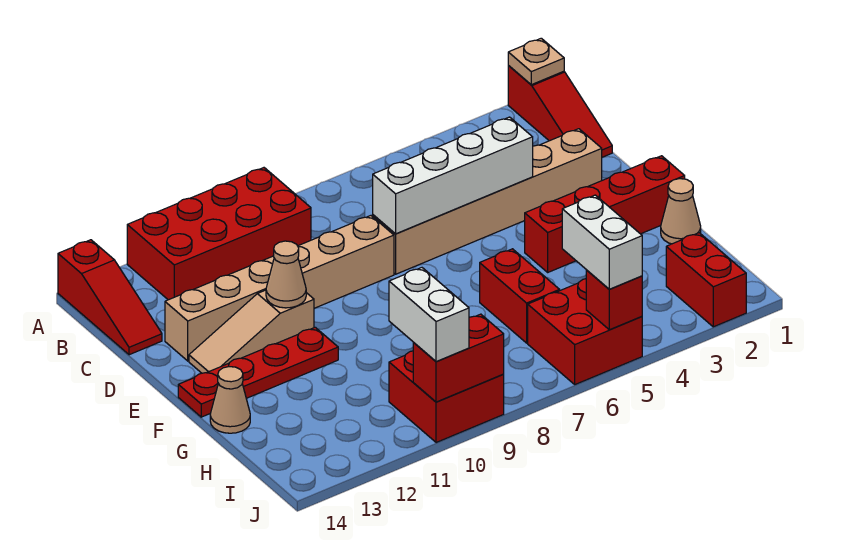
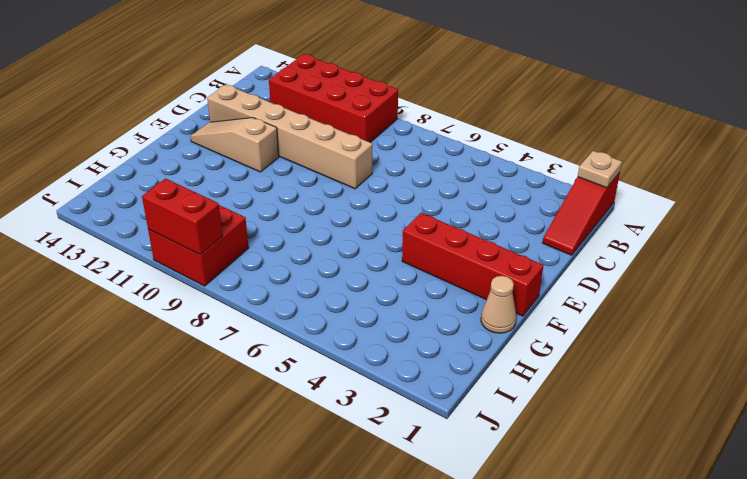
none -> red slope A14:C14 level 1 top A
none -> tan brick D2:D7 level 1
none -> red plate F11:F14 level 1

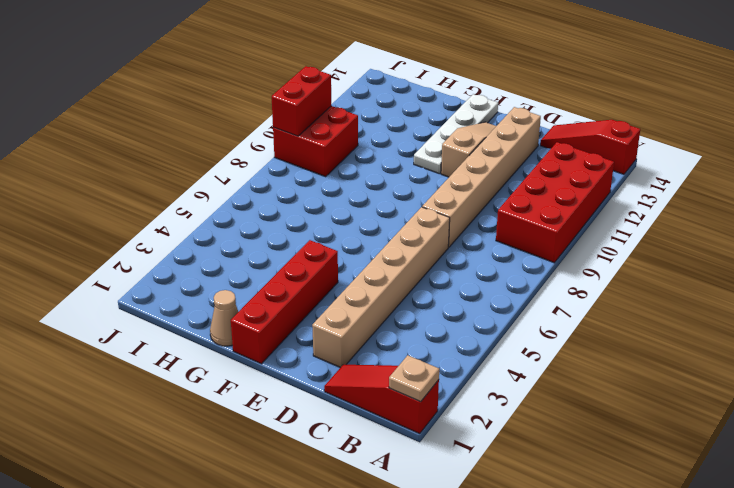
white plate F11:F14 level 1 -> red plate F11:F14 level 1
none -> red brick G6:H6 level 1
none -> tan cone G14 level 1
none -> red brick I2:J2 level 1

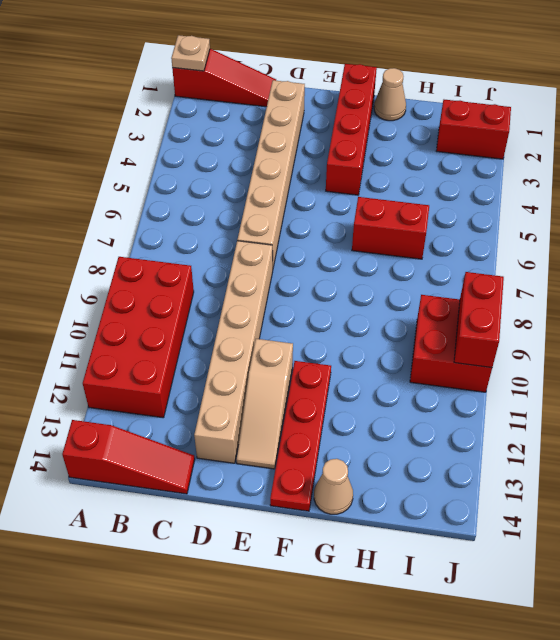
none -> red brick I5:J6 level 1
none -> white brick D4:D7 level 2
none -> tan cone E11 level 2

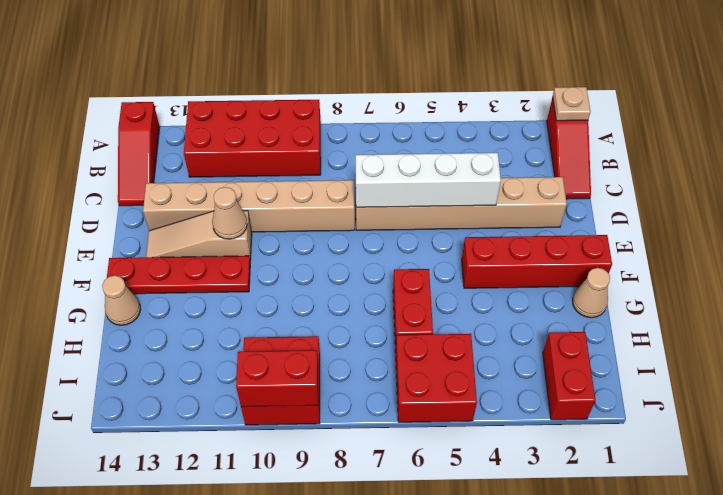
none -> red brick J5 level 2
none -> white brick I5:J5 level 3
none -> white brick I10:J10 level 3

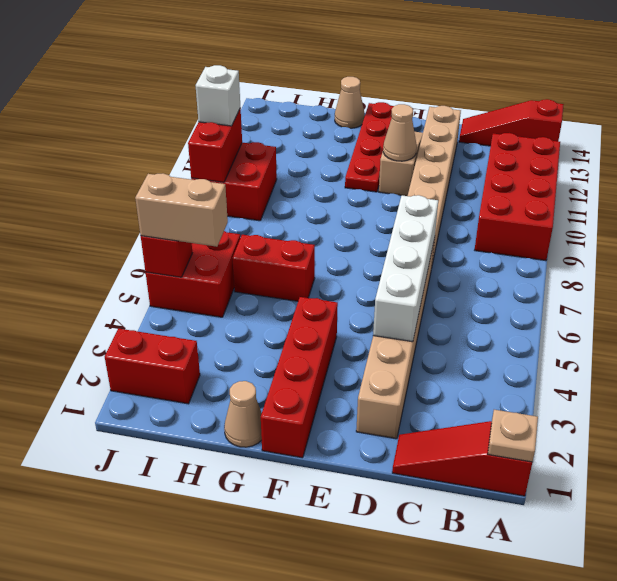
tan brick I5:J5 level 3 -> white brick I5:J5 level 3
white brick J10 level 3 -> white brick I10:J10 level 3

